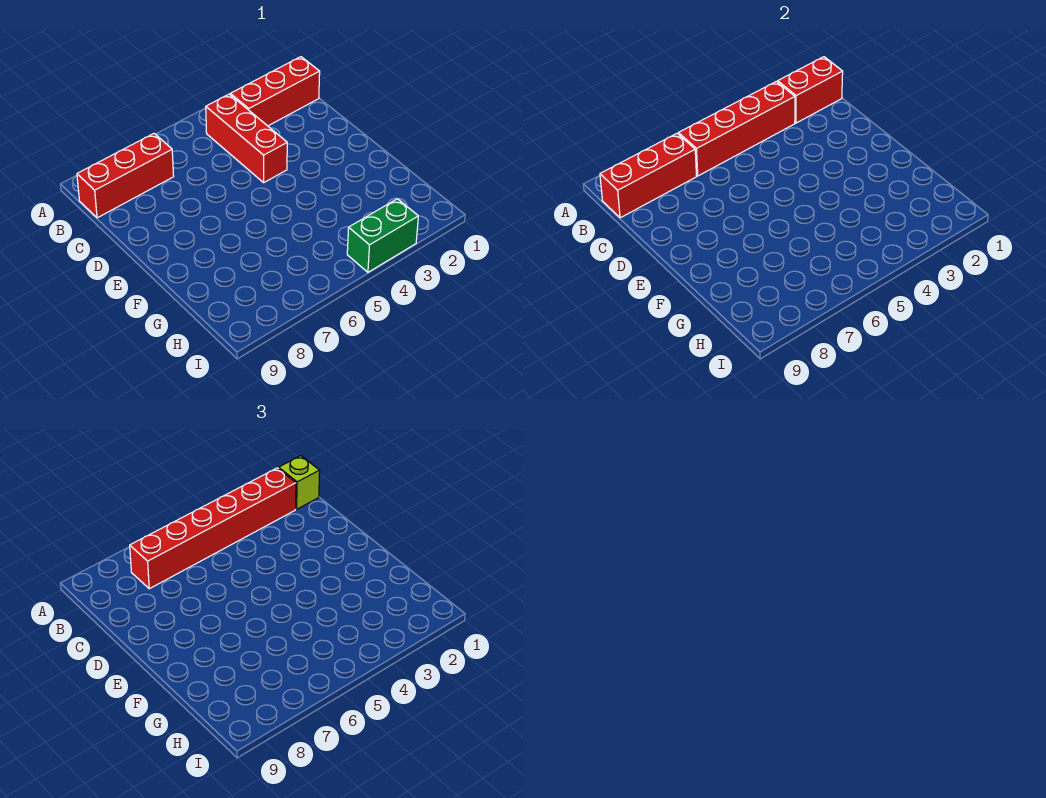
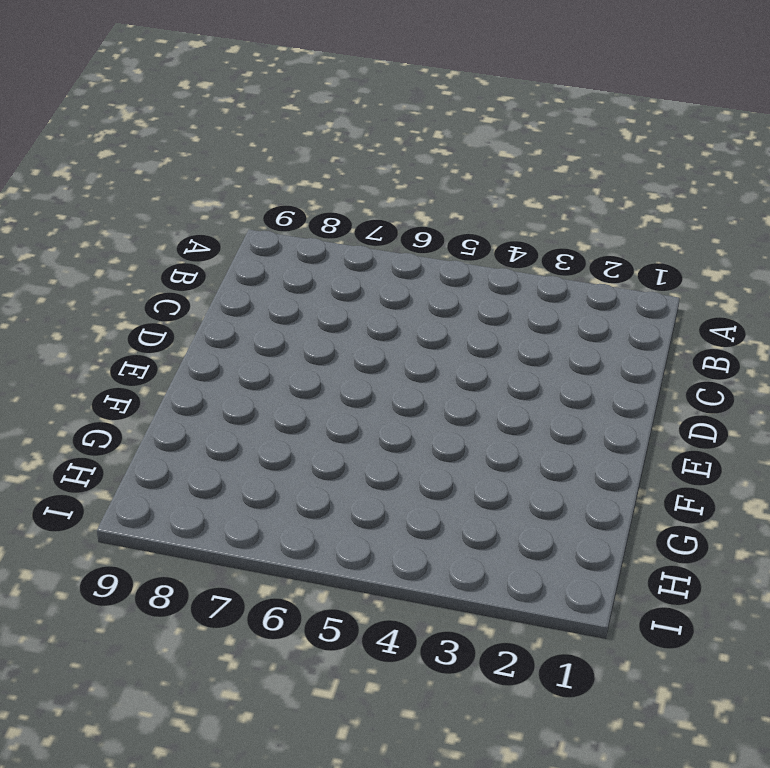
none -> red brick B1:B3 level 1
none -> red brick B4:D4 level 1

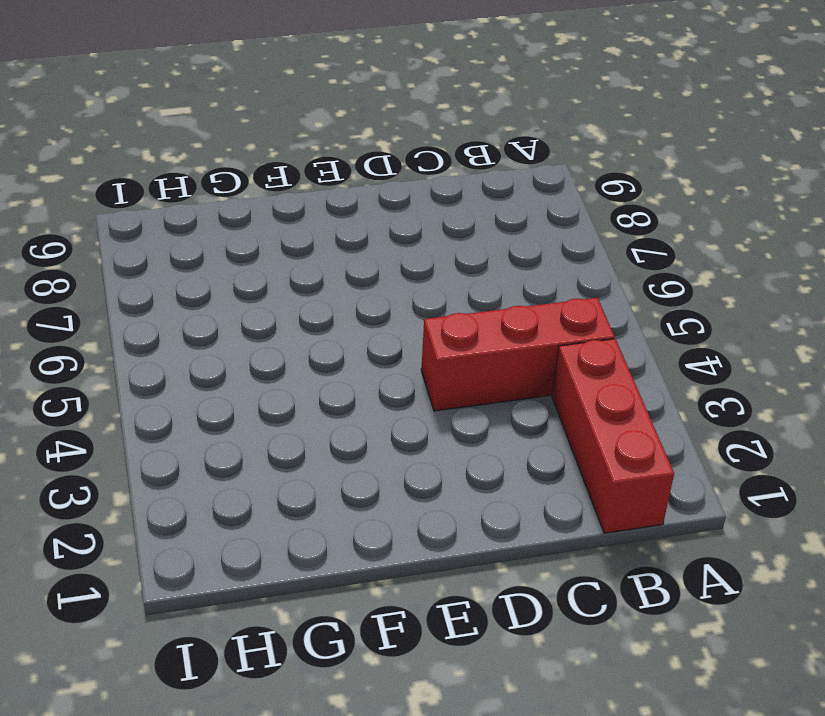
none -> red brick B7:B9 level 1
none -> green brick I3:I4 level 1

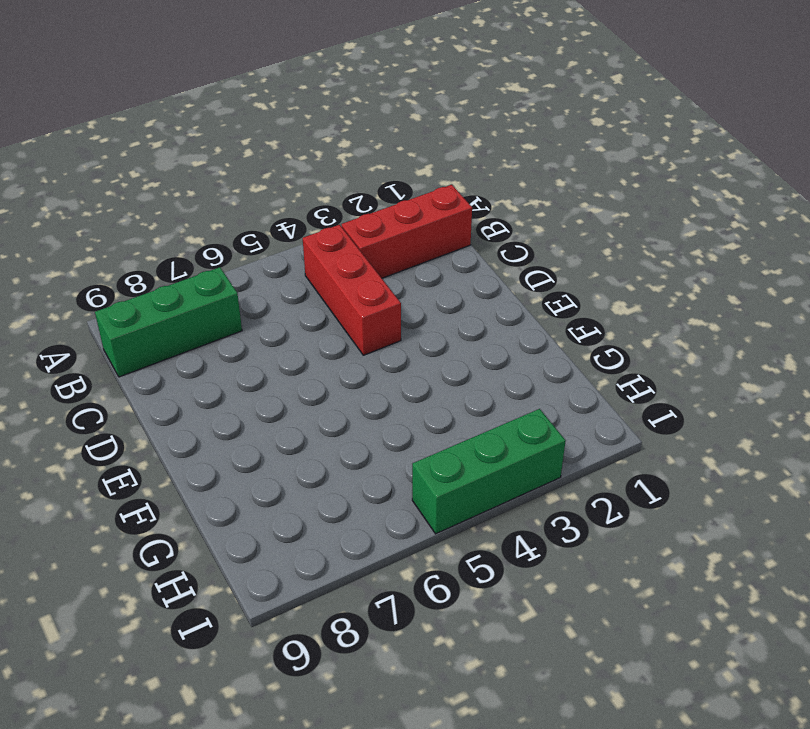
green brick B7:B9 level 1 -> red brick B7:B9 level 1
green brick I3:I5 level 1 -> green brick I3:I4 level 1
none -> red brick B1:B2 level 2
none -> red brick B3:B6 level 2

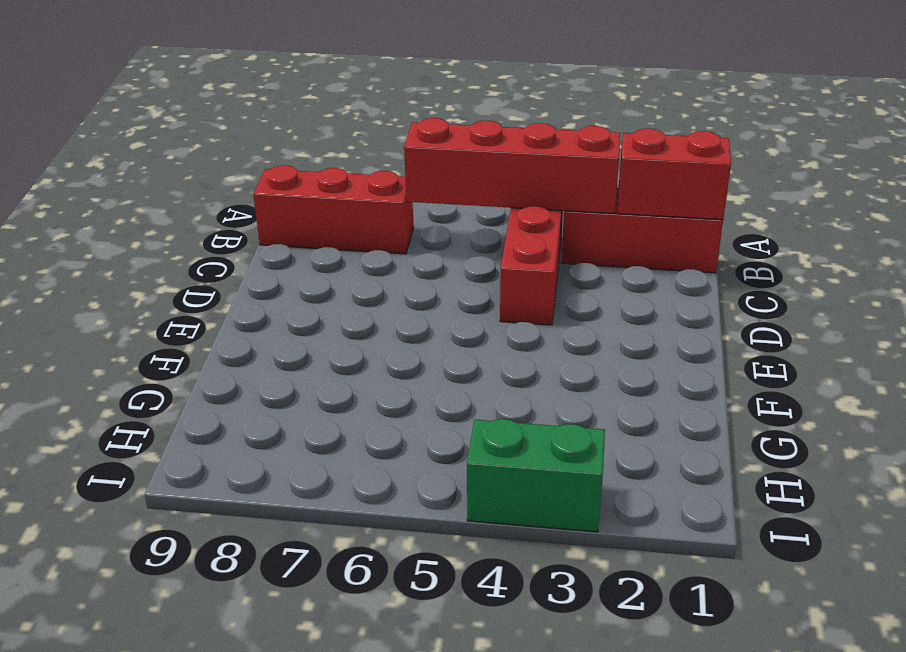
none -> red brick B7:B9 level 2
none -> lime brick B1 level 3

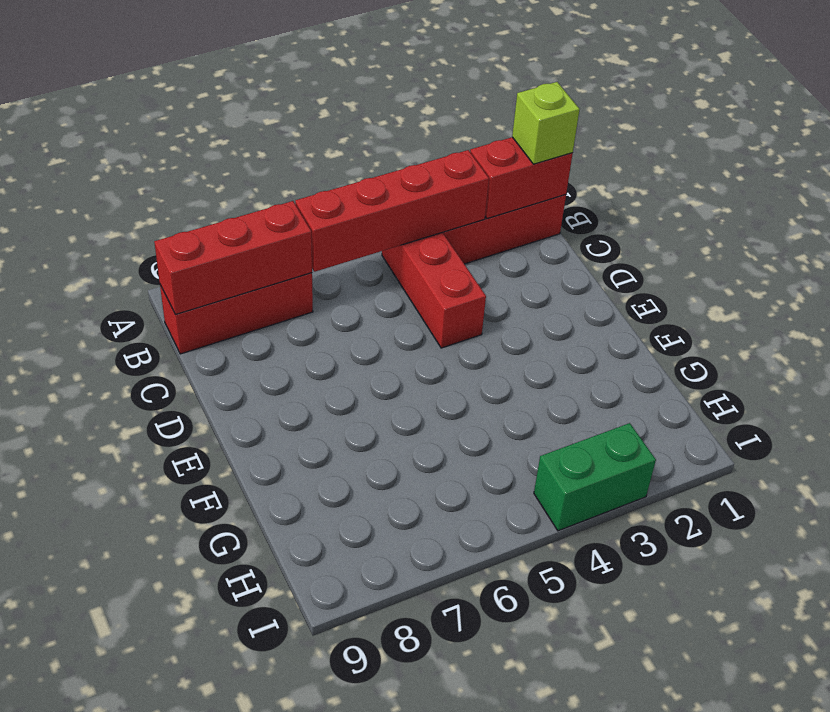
none -> red brick B2:B7 level 3

